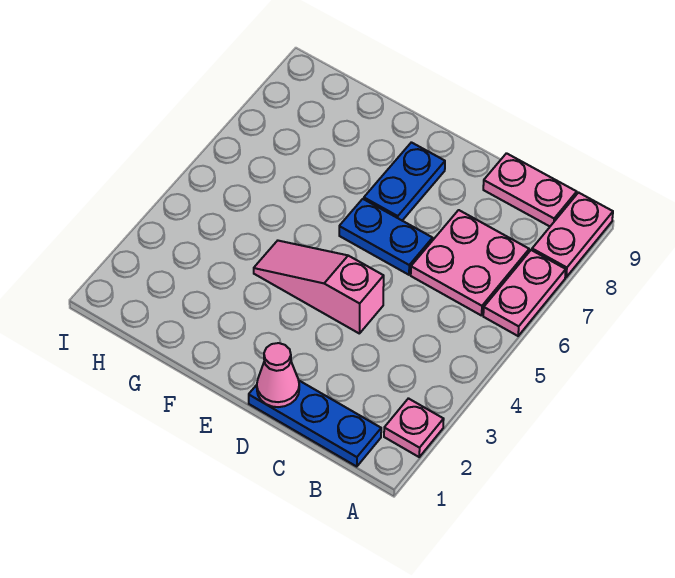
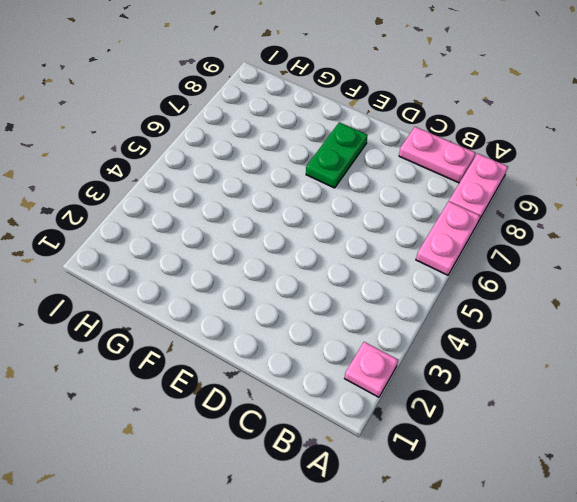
green plate E7:E8 level 1 -> blue plate E7:E8 level 1
none -> blue plate B1:D1 level 1
none -> pink plate B6:C7 level 1

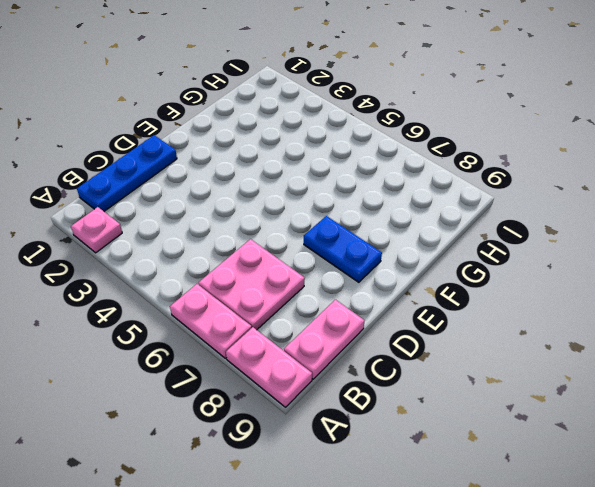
none -> pink slope D4:F4 level 1 top D
none -> blue plate D6:E6 level 1

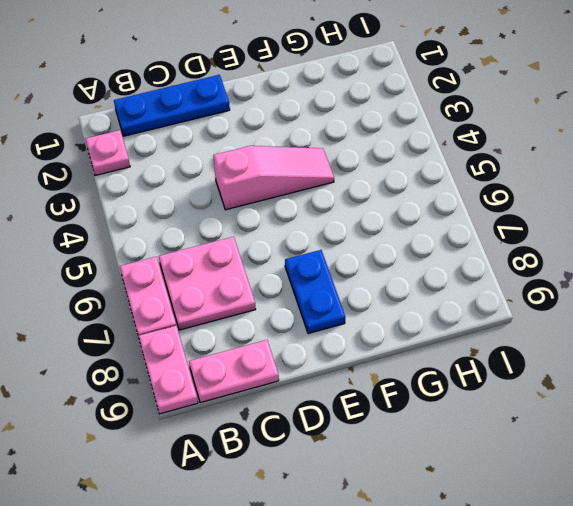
none -> blue plate D6:E6 level 1
none -> pink cone D1 level 2

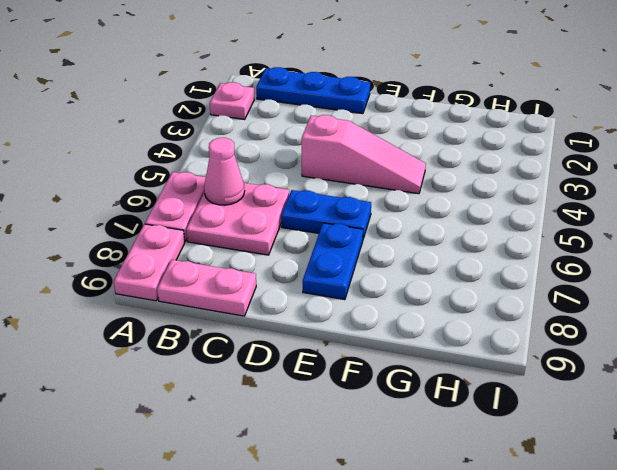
pink cone B6 level 2 -> pink cone D1 level 2

